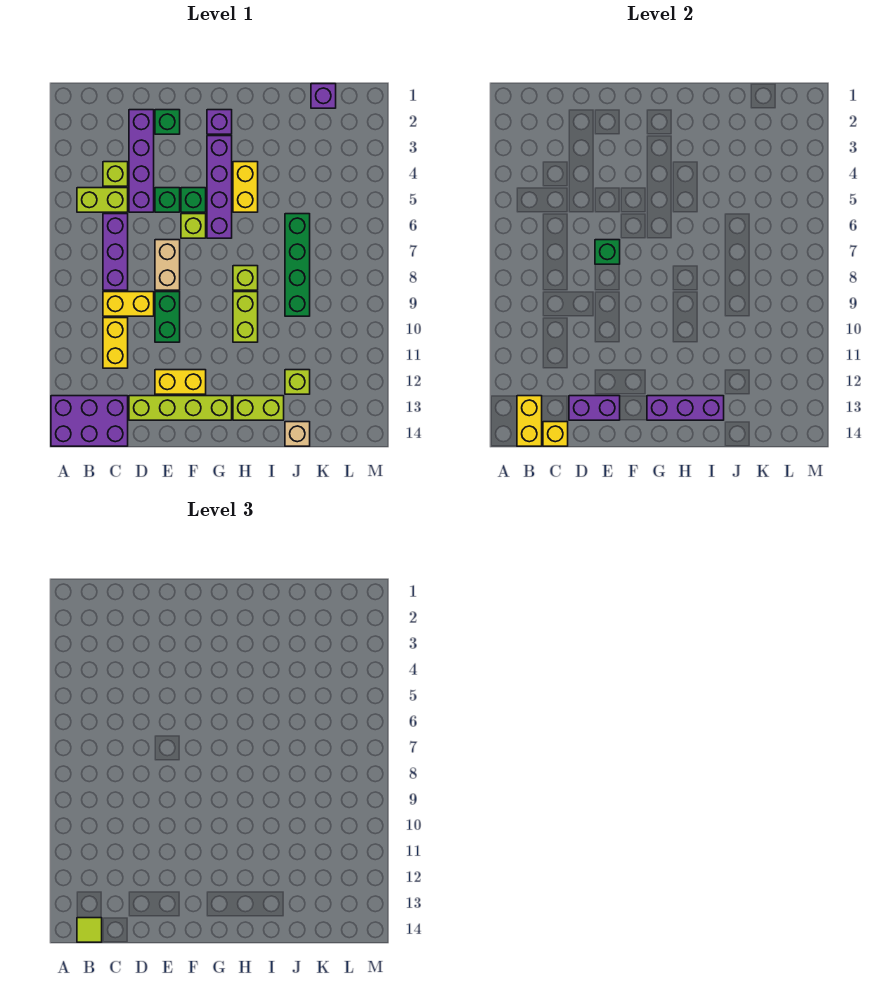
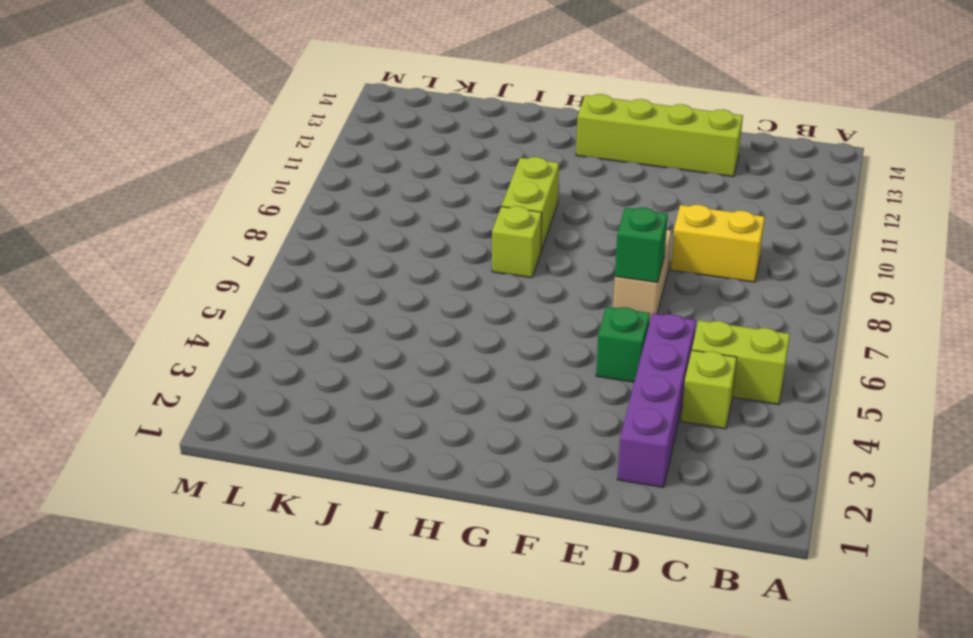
none -> purple brick A13:C14 level 1
none -> purple brick C6:C8 level 1
none -> yellow brick C10:C11 level 1
none -> green brick E2 level 1

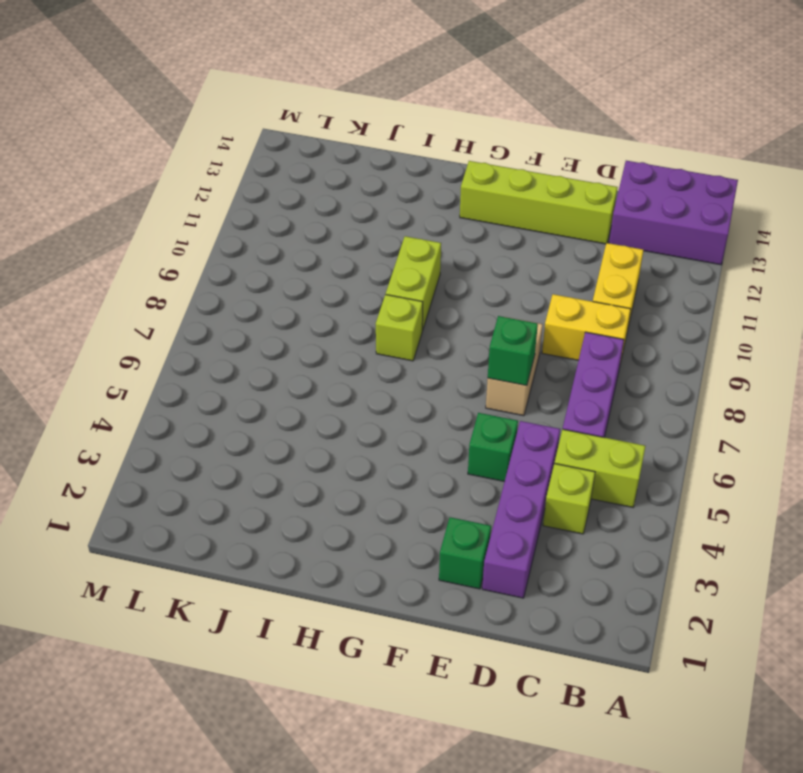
none -> green brick E9:E10 level 1
none -> yellow brick E12:F12 level 1
none -> green brick F5 level 1
none -> lime brick F6 level 1

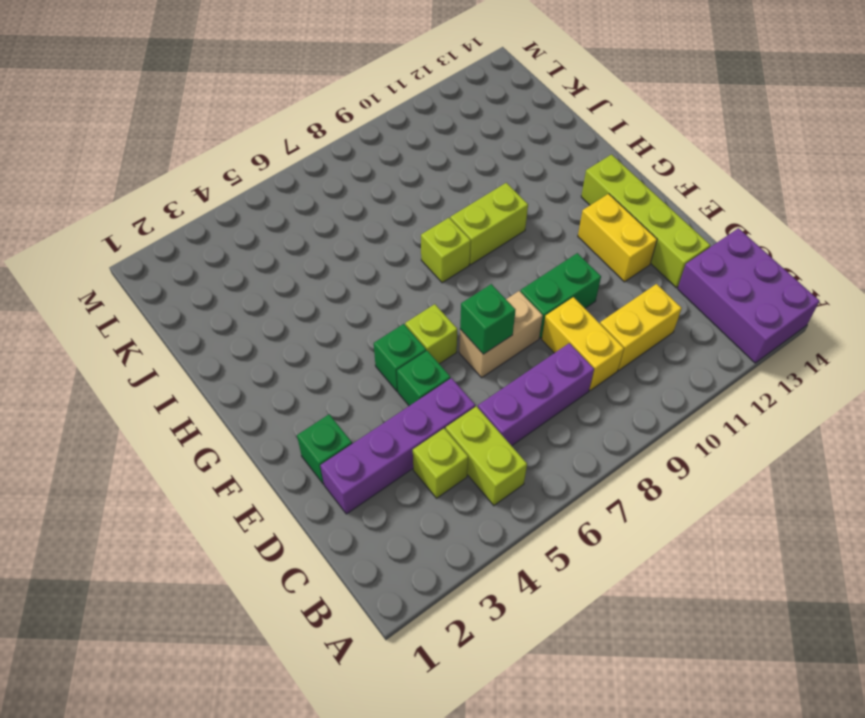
none -> purple brick G2 level 1
none -> purple brick G3:G6 level 1
none -> yellow brick H4:H5 level 1
none -> lime brick H13:I13 level 1

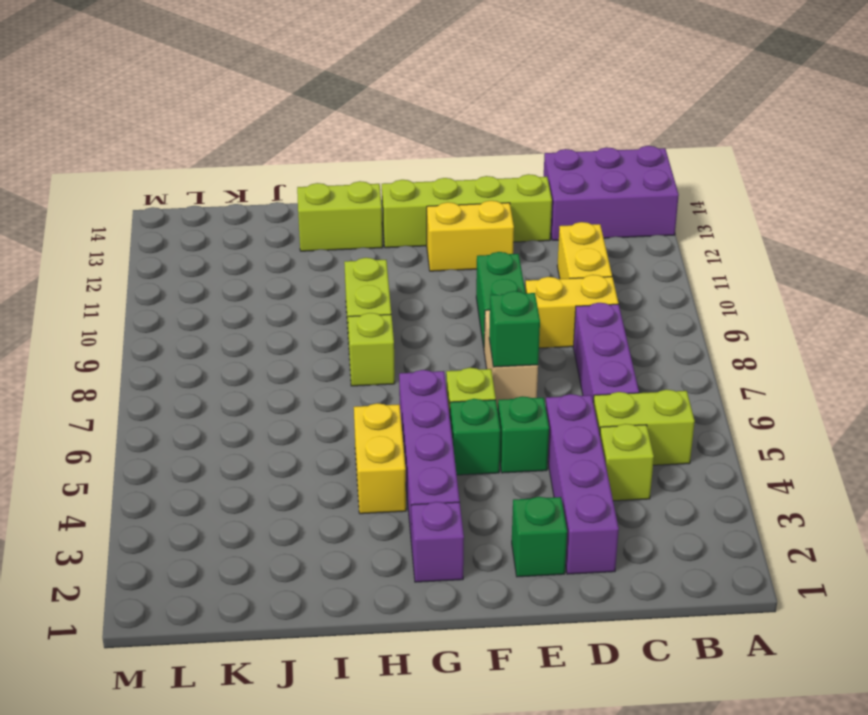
none -> green brick J6:J9 level 1
none -> lime brick J12 level 1
none -> tan brick J14 level 1
none -> purple brick K1 level 1

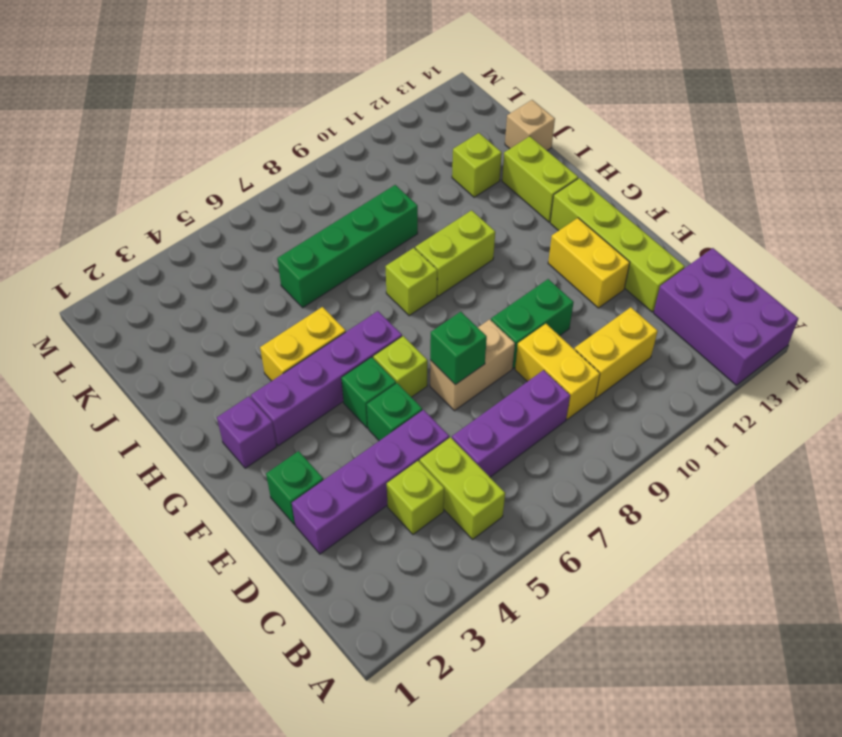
none -> purple brick K1 level 1
none -> yellow brick B13:B14 level 2
none -> yellow brick C14 level 2
none -> purple brick D13:E13 level 2

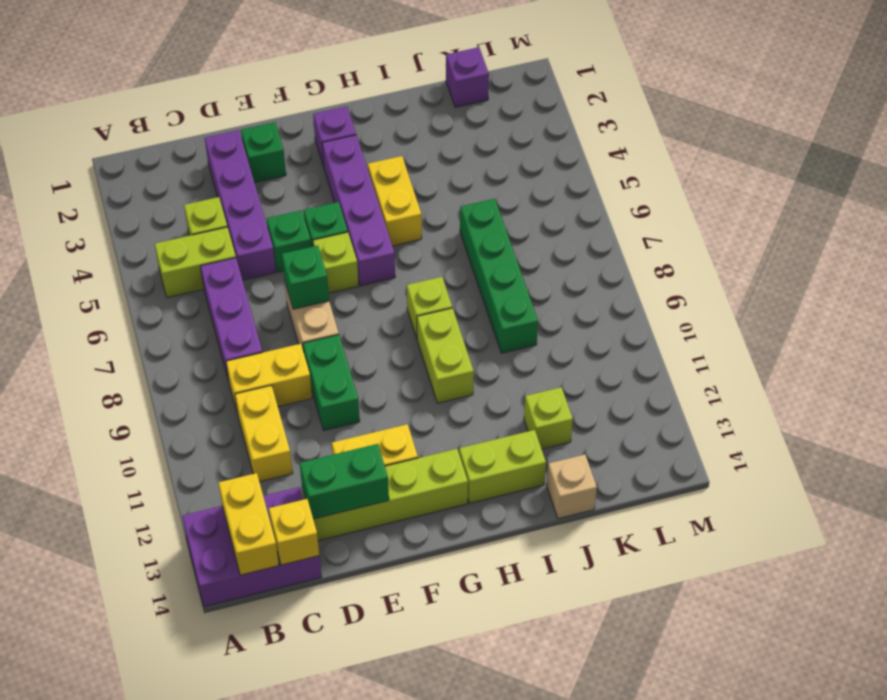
green brick D13:E13 level 2 -> purple brick D13:E13 level 2
none -> purple brick G13:I13 level 2
none -> lime tile B14 level 3

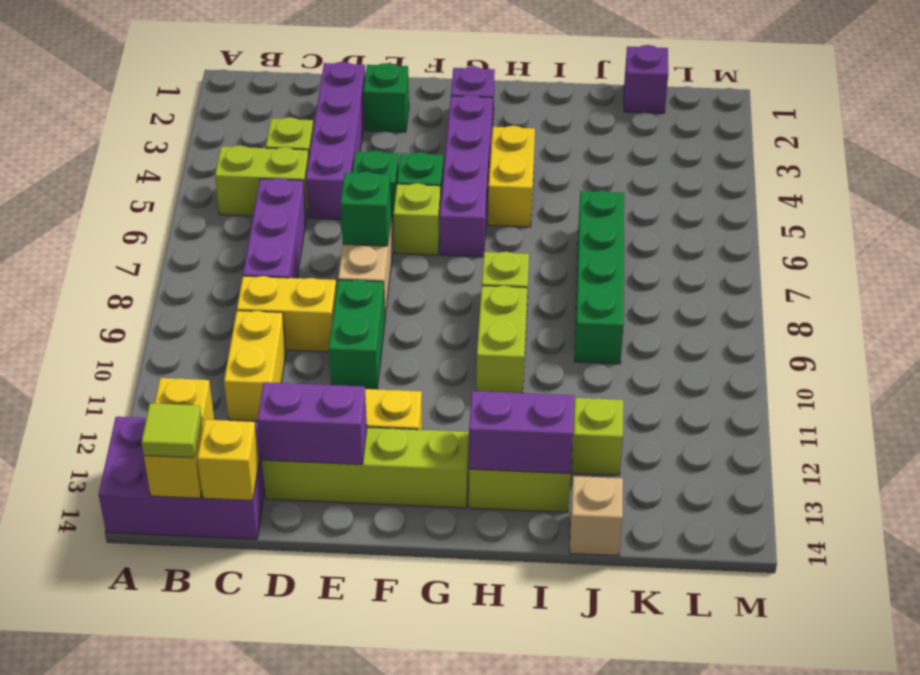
purple brick H13:I13 level 2 -> purple brick G13:I13 level 2

